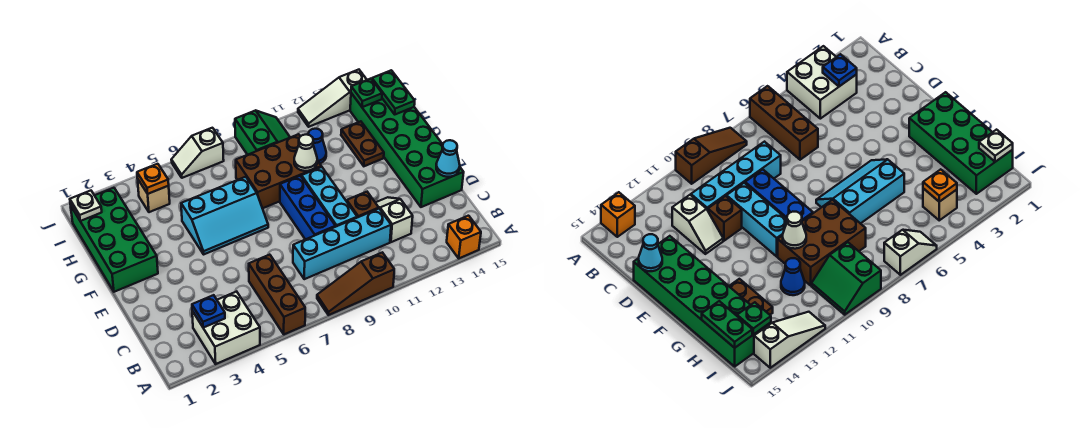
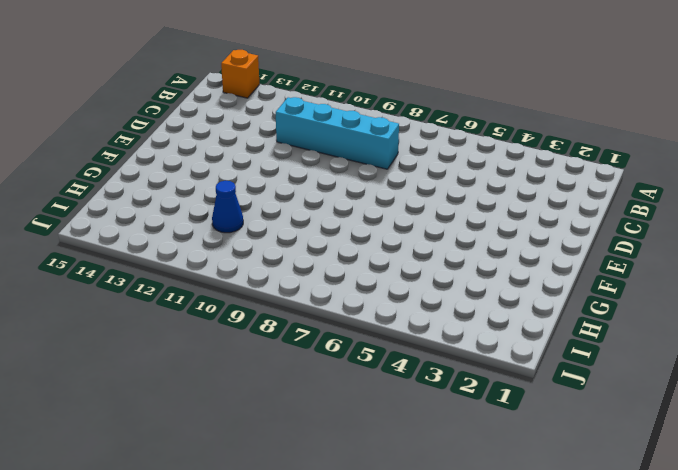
none -> white brick A3:B4 level 1
none -> brown brick A6:C6 level 1
none -> brown slope A8:A10 level 1 top 10

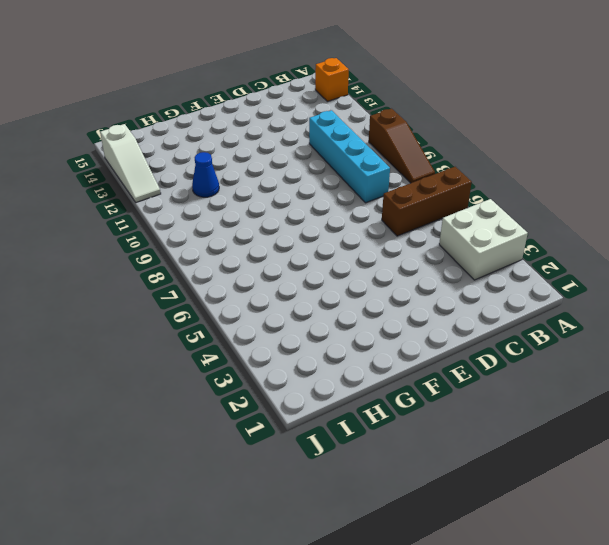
none -> white slope C12:D12 level 1 top C
none -> blue brick D9:F9 level 1
none -> cyan brick D10:F10 level 1

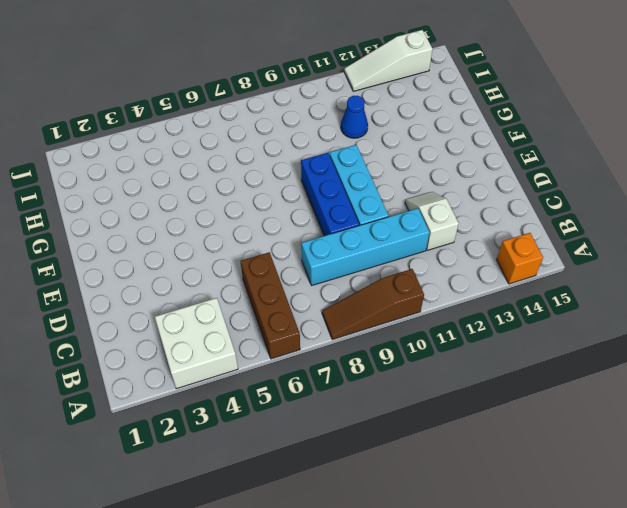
none -> brown brick D11 level 1
none -> green brick D14:I15 level 1
none -> green brick F1:I2 level 1

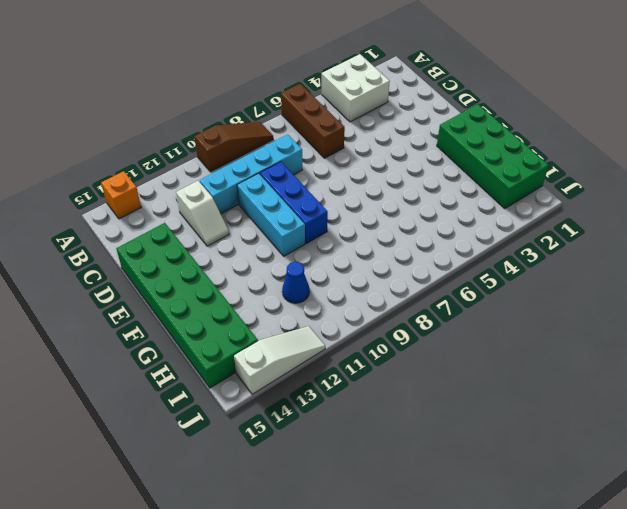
none -> brown brick D11 level 1
none -> cyan slope F5:G7 level 1 top G
none -> brown brick G8:H10 level 1

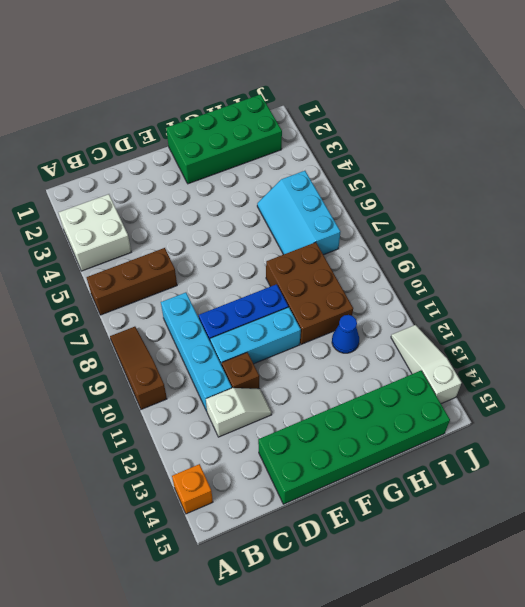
cyan slope H5:I7 level 1 top I -> cyan slope F5:G7 level 1 top G
none -> brown plate G13:H13 level 1
none -> tan brick I4 level 1
none -> green slope I9:J10 level 1 top 9

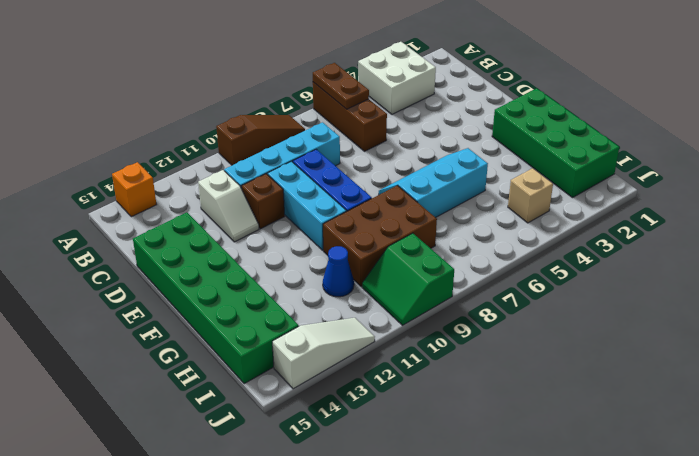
brown plate A6:B6 level 2 -> brown plate G13:H13 level 1
none -> white slope J6:J7 level 1 top 7
none -> blue plate B3 level 2
none -> cyan cone D15 level 2

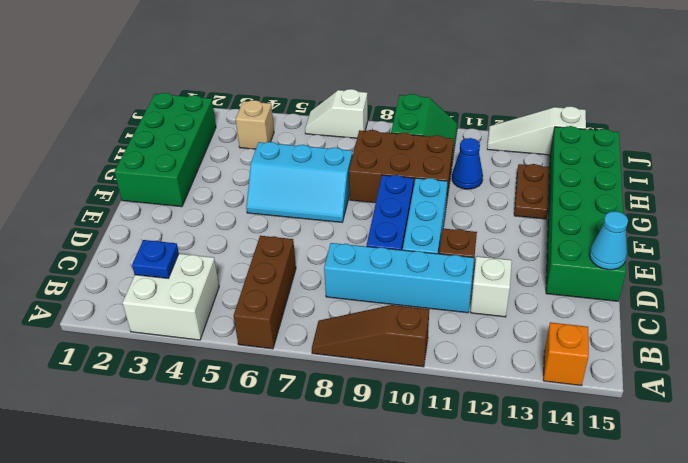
none -> white cone G10 level 2
none -> green plate H15:I15 level 2
none -> white plate I1 level 2

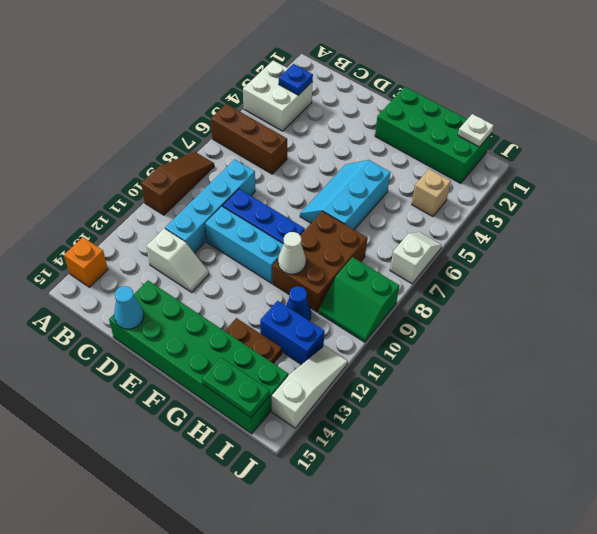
blue brick H12:I12 level 1 -> none
none -> brown brick D11 level 1
none -> orange plate I4 level 2
none -> green plate I14 level 2

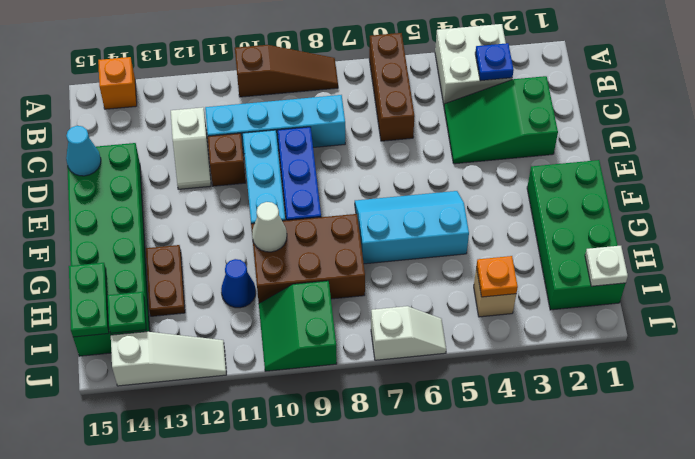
green slope C2:D4 level 1 top 2 -> none

